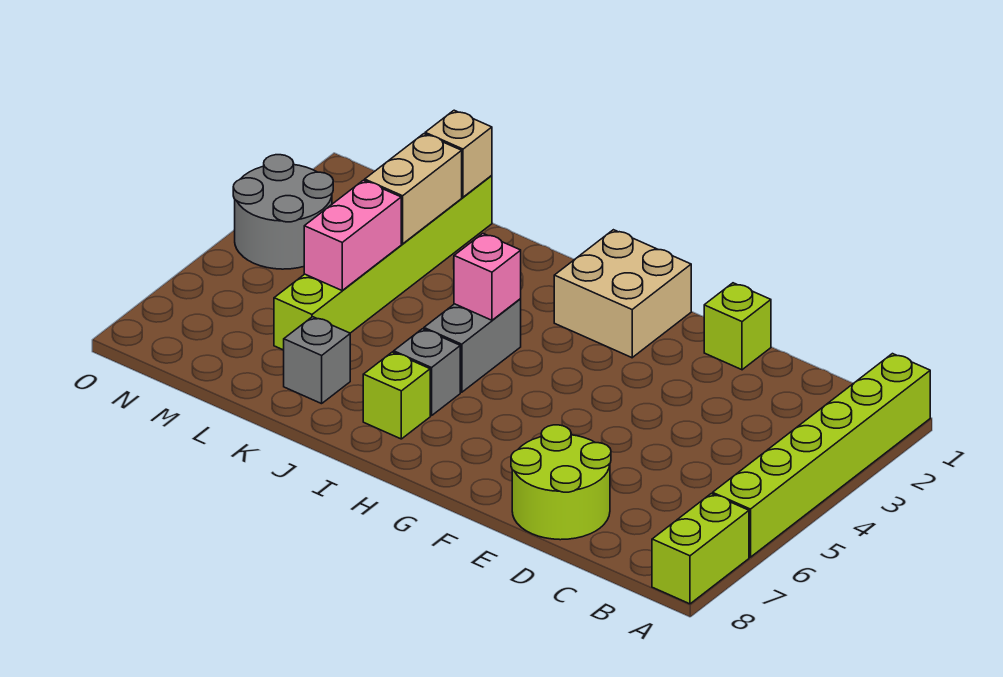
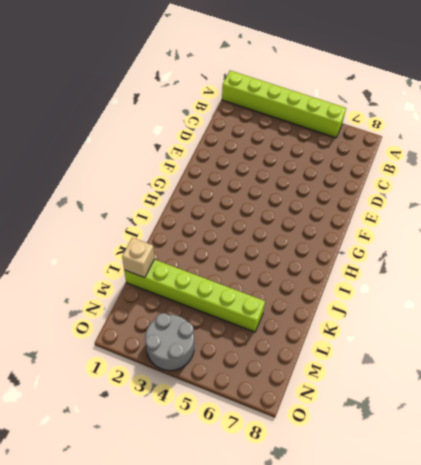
none -> lime brick A7:A8 level 1
none -> lime round brick D7:E8 level 1
none -> lime brick E1 level 1

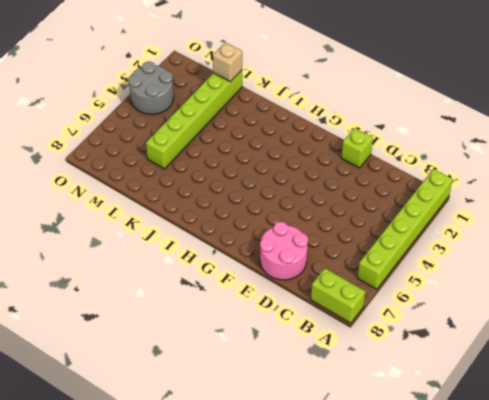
lime brick A8:B8 level 1 -> lime brick A7:A8 level 1
pink round brick D7:E8 level 1 -> lime round brick D7:E8 level 1
none -> tan brick G1:H2 level 1
none -> grey brick I4:I5 level 1
none -> grey brick I6 level 1

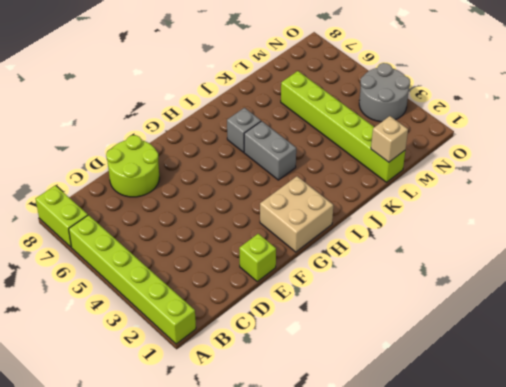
none -> lime brick I7 level 1
none -> grey brick K7 level 1
none -> pink brick I4 level 2

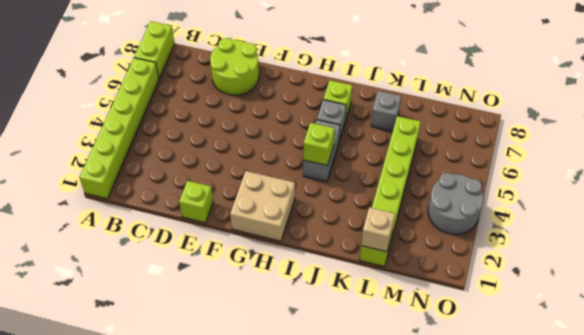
lime brick I4 level 2 -> pink brick I4 level 2
none -> tan brick L2:L3 level 2
none -> pink brick L4:L5 level 2

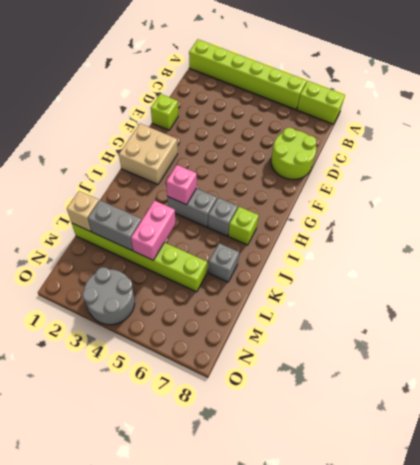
pink brick K4:L4 level 2 -> pink brick L4:L5 level 2
grey brick L2:L3 level 2 -> tan brick L2:L3 level 2

